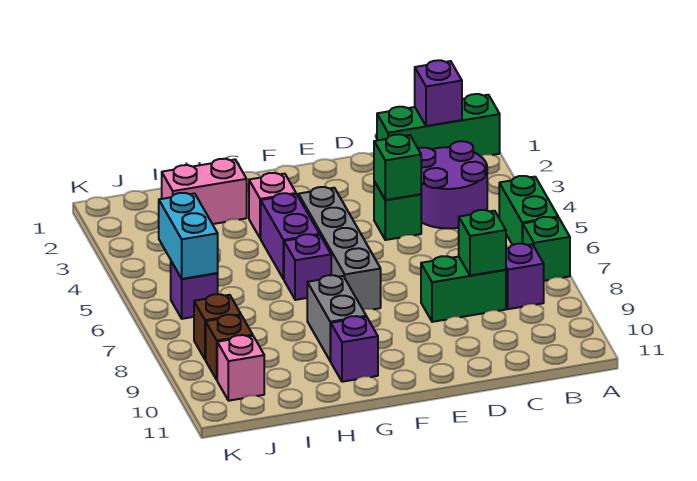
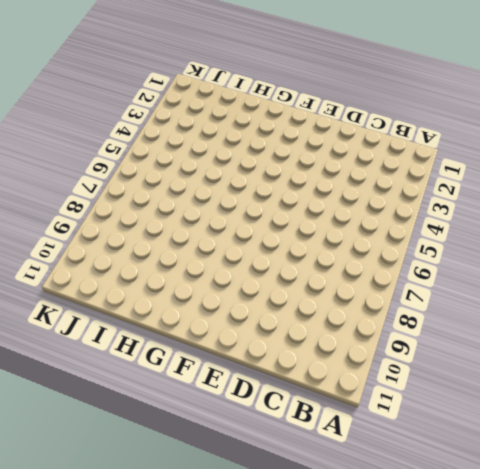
none -> green brick A1:C1 level 1
none -> green brick A5:A6 level 1
none -> green brick A7 level 1

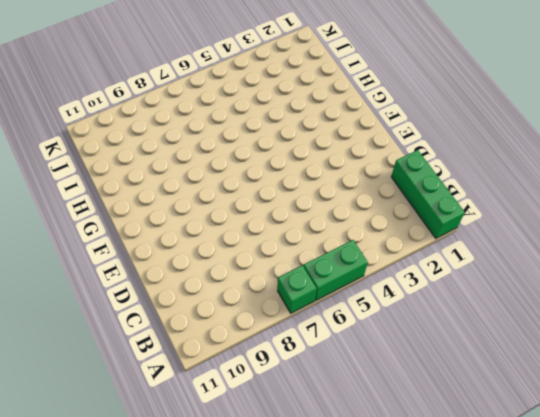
none -> purple round brick B3:C4 level 1
none -> purple brick B8 level 1
none -> green brick C8:D8 level 1

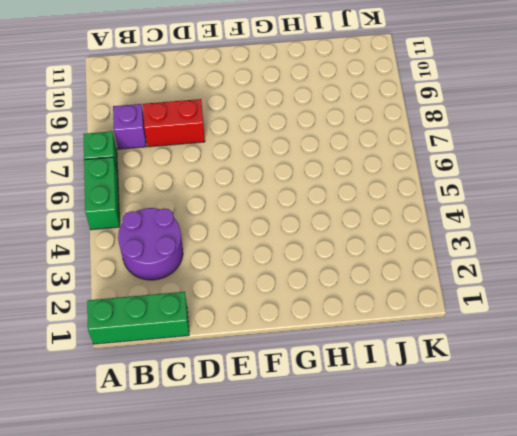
red brick C8:D8 level 1 -> green brick C8:D8 level 1
none -> green brick D4 level 1
none -> grey brick F4:F7 level 1
none -> pink brick G3 level 1

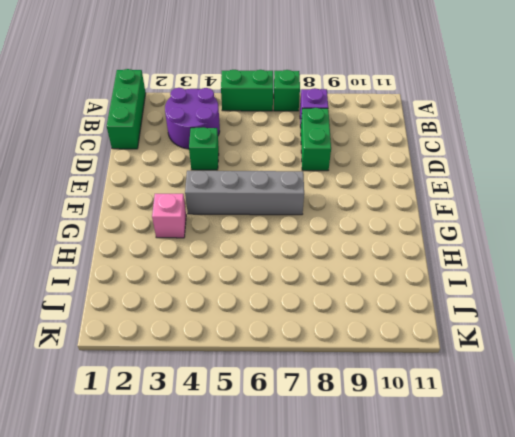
none -> purple brick G4:G5 level 1
none -> purple brick G6 level 1
none -> grey brick G8:G9 level 1

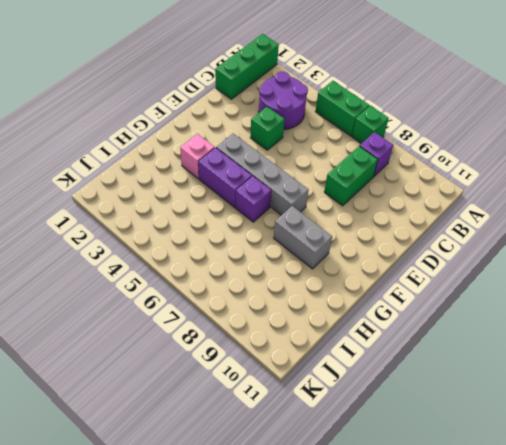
none -> purple brick G10 level 1
none -> pink brick H2:I2 level 1
none -> purple brick J6 level 1

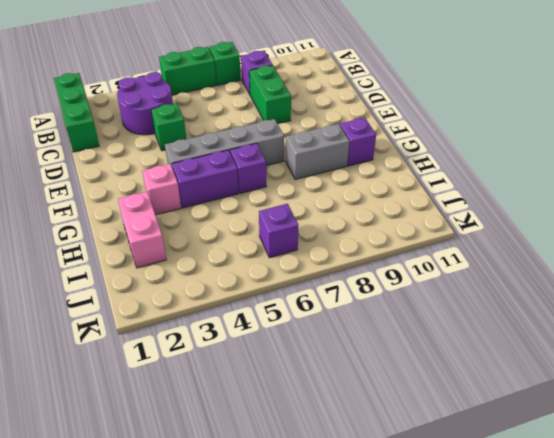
none -> brown brick J8 level 1
none -> brown brick J9 level 1
none -> pink brick J10 level 1

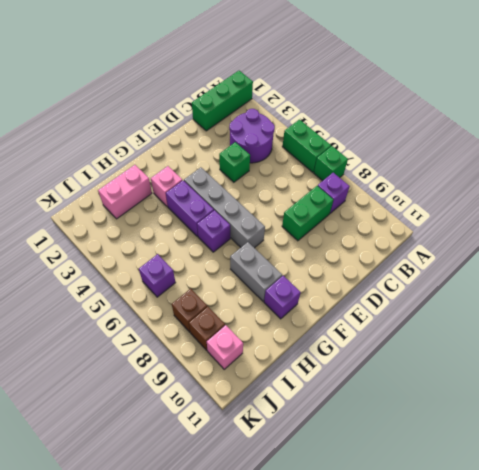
none -> purple brick B1 level 2
none -> green brick C8 level 2
none -> green brick D4 level 2

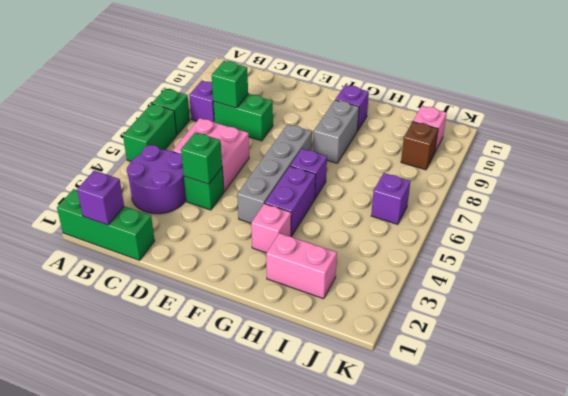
pink brick C5:D6 level 1 -> none
none -> brown brick J8 level 1
none -> cyan brick J5:J6 level 2

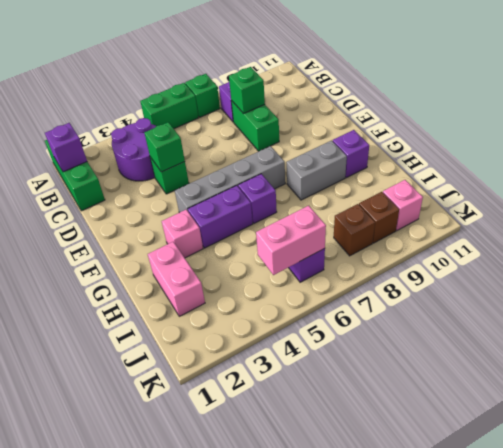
pink brick J5:J6 level 2 -> cyan brick J5:J6 level 2

